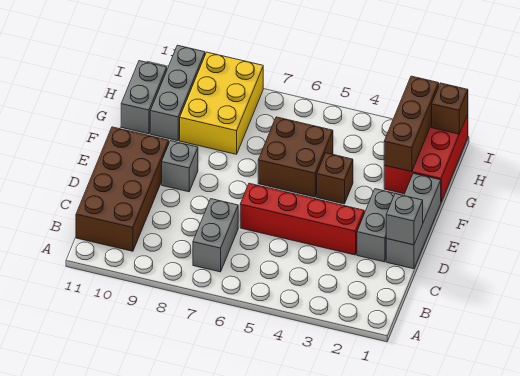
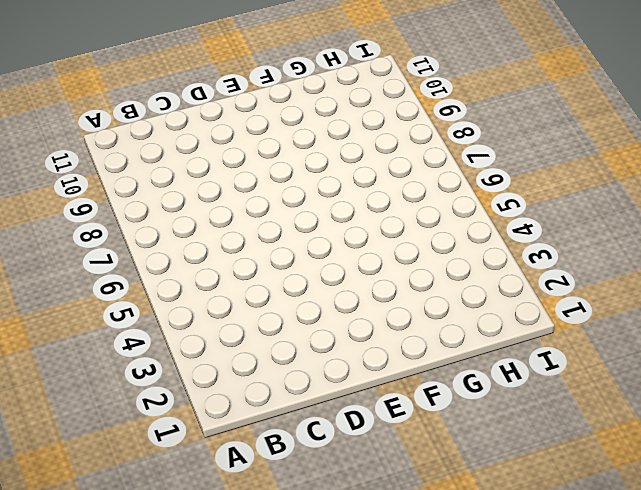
none -> grey brick B7:C7 level 1
none -> brown brick B10:E11 level 1
none -> grey brick D1:F1 level 1

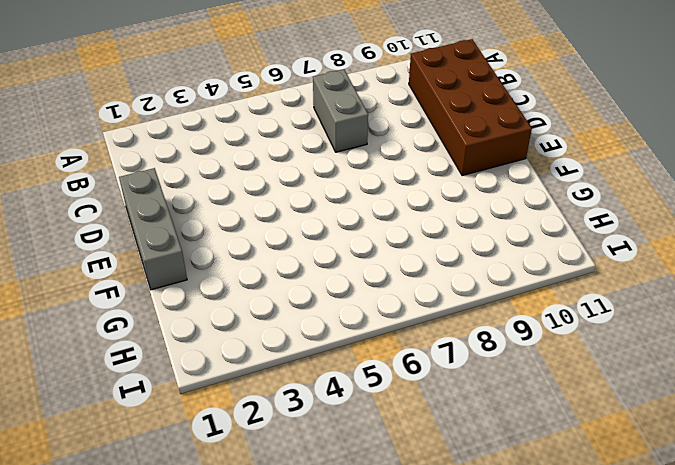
none -> grey brick D2:E2 level 1
none -> red brick D3:D6 level 1
none -> grey brick E9 level 1

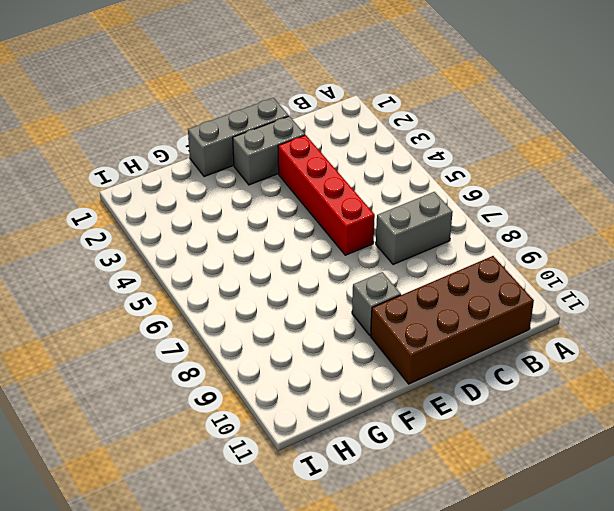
none -> brown brick F4 level 1
none -> brown brick F5:G6 level 1
none -> red brick G1:I2 level 1

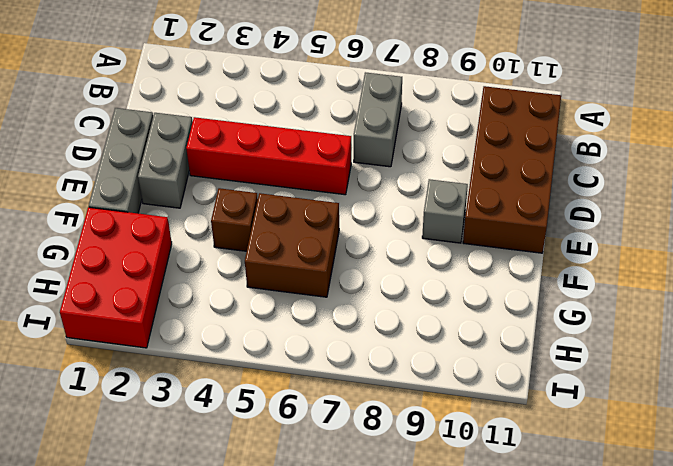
none -> yellow brick G8:I9 level 1
none -> grey brick G10:I10 level 1
none -> grey brick G11:H11 level 1

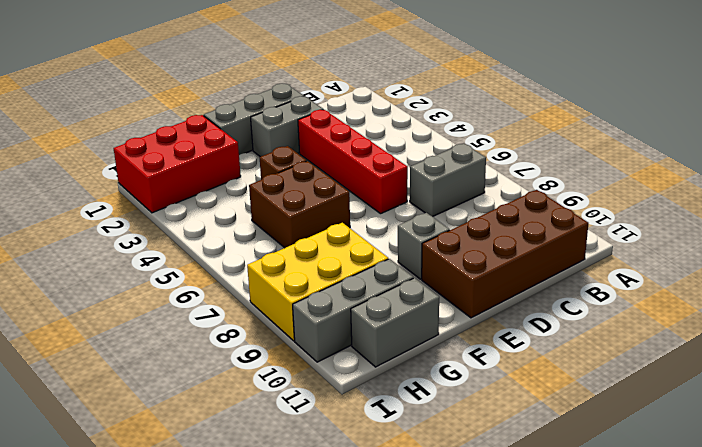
none -> grey brick D1 level 2
none -> brown brick G2:I2 level 2
none -> brown brick I1 level 2

